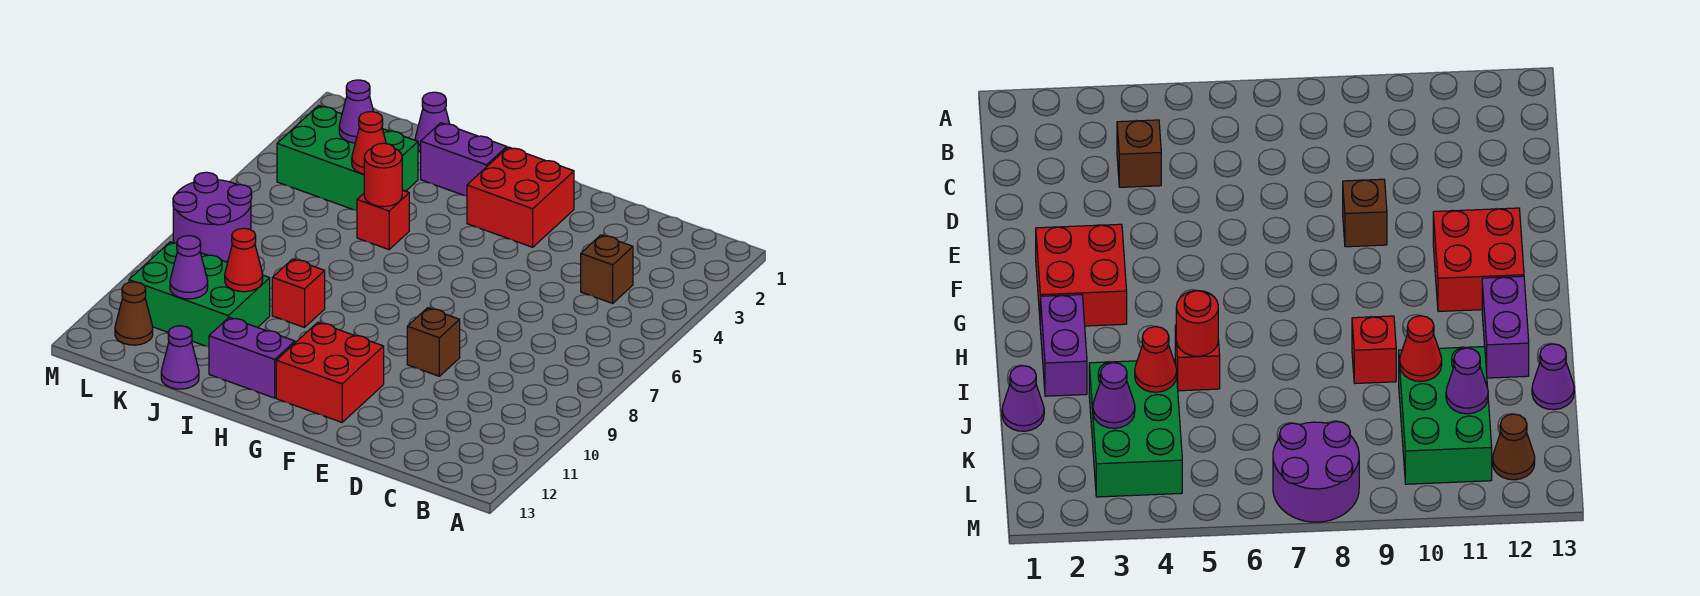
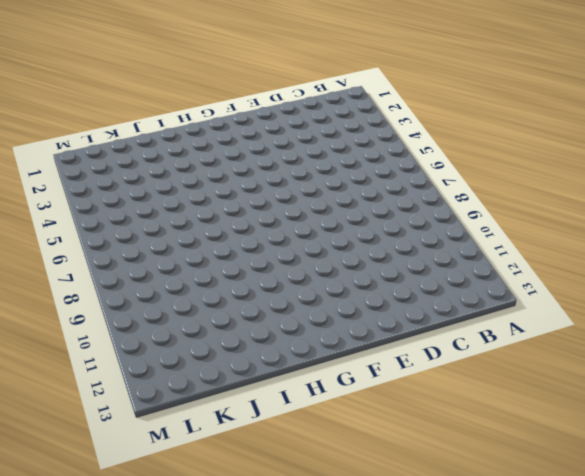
none -> brown brick C4 level 1
none -> brown brick E9 level 1
none -> red brick F2:G3 level 1

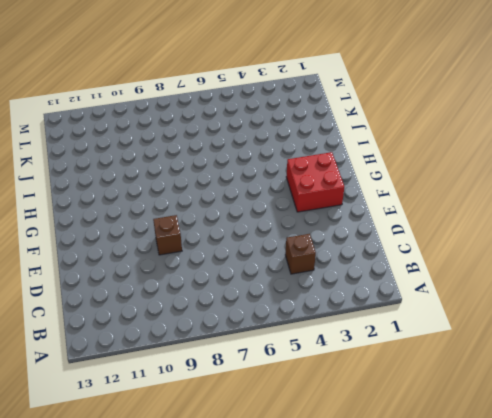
none -> red brick F11:G12 level 1
none -> purple brick H2:I2 level 1
none -> purple brick H12:I12 level 1

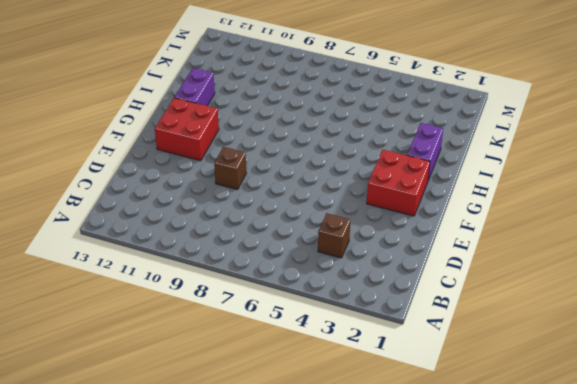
none -> red brick I5 level 1
none -> red brick I9 level 1
none -> purple cone J1 level 1

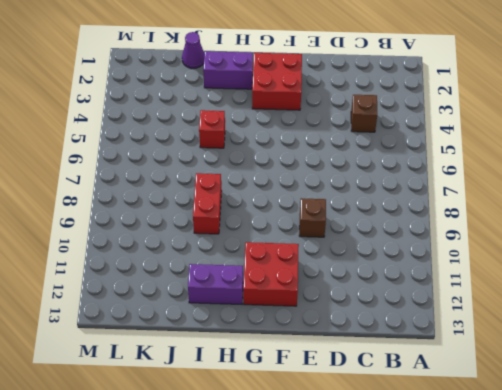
red brick I8:I9 level 1 -> red brick I9 level 1
none -> green brick J3:L4 level 1
none -> green brick J10:L11 level 1
none -> purple cone J13 level 1

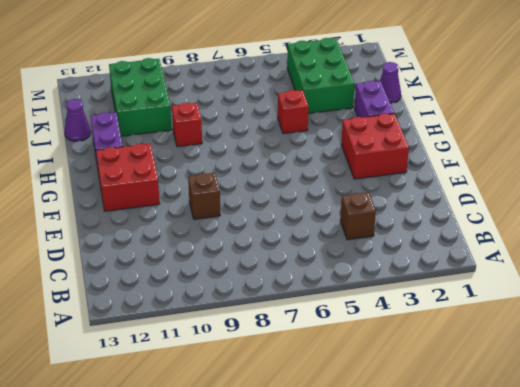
none -> purple round brick L7:M8 level 1
none -> brown cone L12 level 1
none -> red round brick I5 level 2

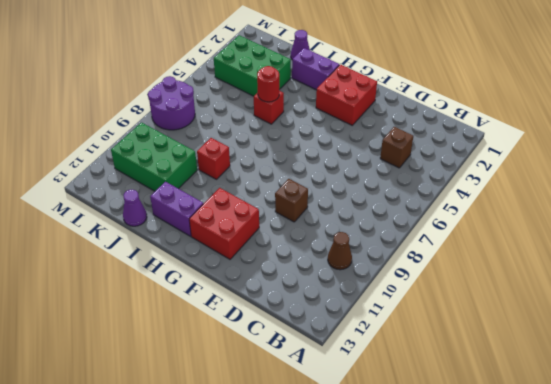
brown cone B10 level 1 -> brown cone L12 level 1
none -> red cone J4 level 2
none -> red cone J10 level 2
none -> purple cone K3 level 2

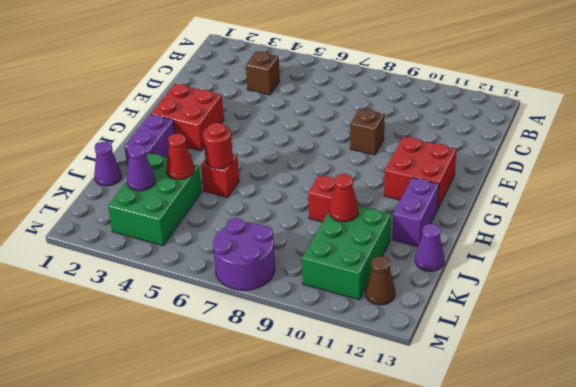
none -> purple cone K11 level 2

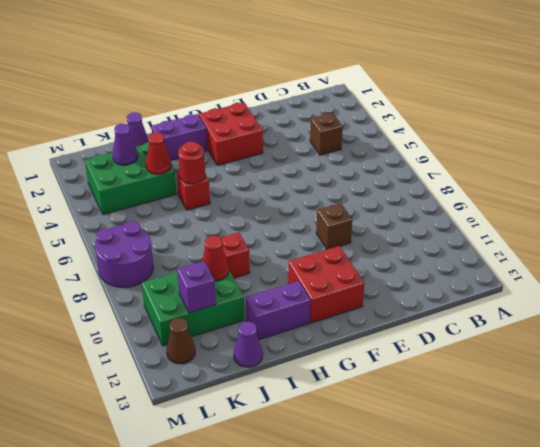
purple brick K11 level 2 -> purple cone K11 level 2

